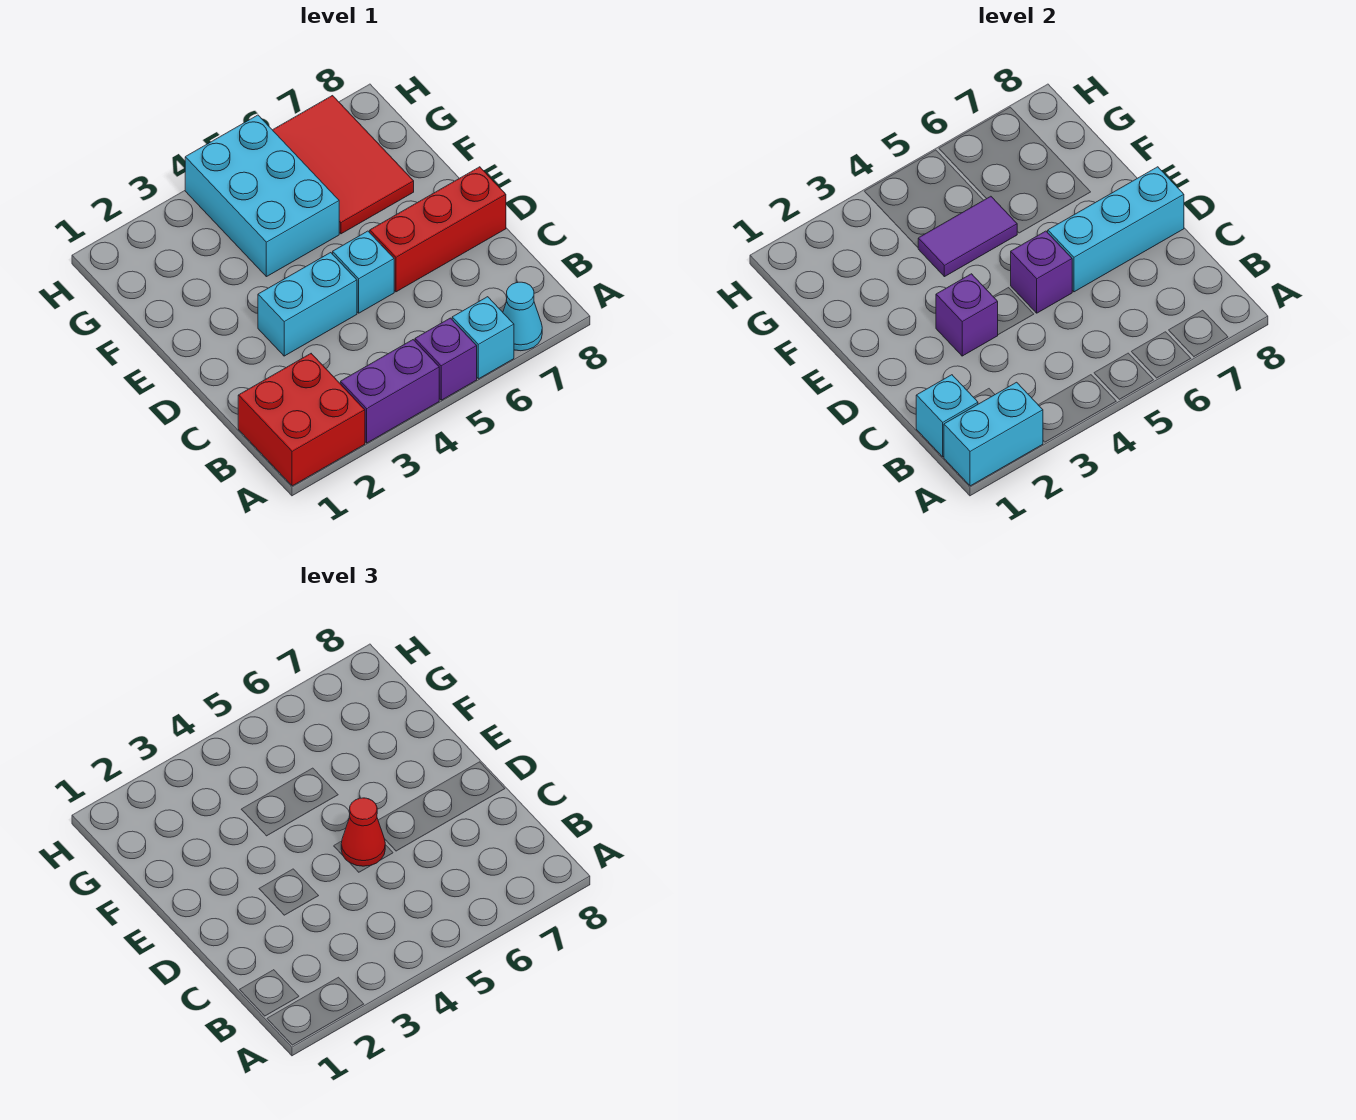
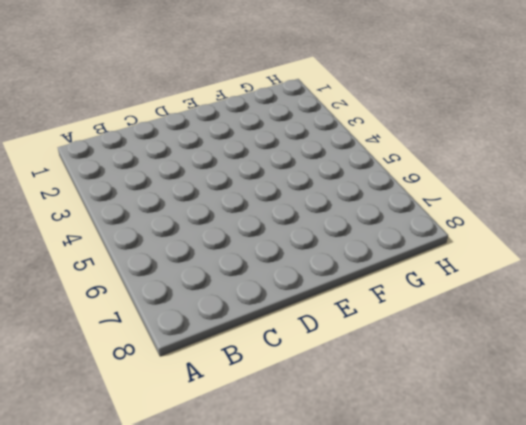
none -> red brick A1:B2 level 1
none -> purple brick A3:A4 level 1
none -> purple brick A5 level 1

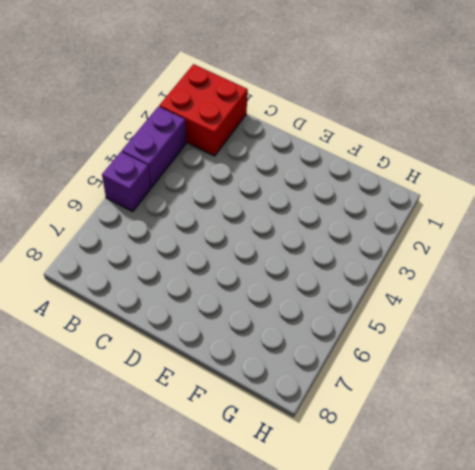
none -> cyan brick A6 level 1
none -> cyan cone A7 level 1
none -> cyan brick D3:D4 level 1

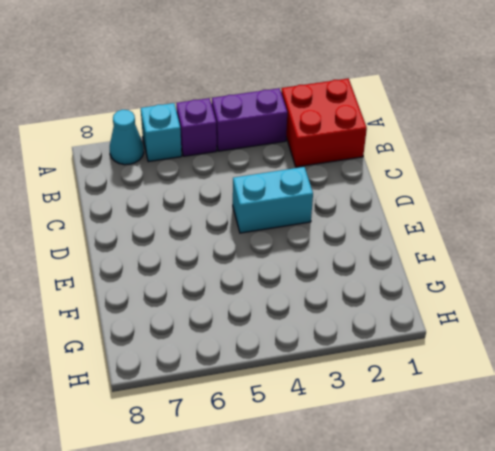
none -> cyan brick D5 level 1
none -> red brick D6:D8 level 1
none -> cyan brick F4:H5 level 1

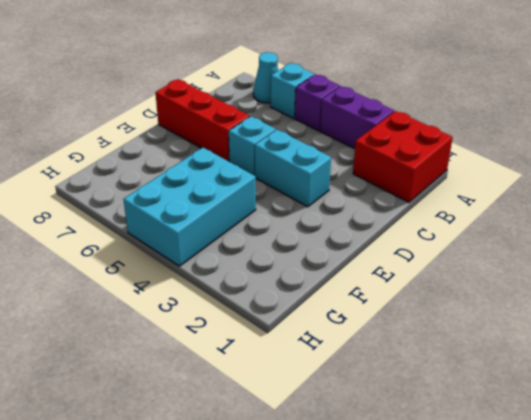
none -> red tile F6:H7 level 1
none -> cyan brick A1:A2 level 2
none -> cyan brick B1 level 2

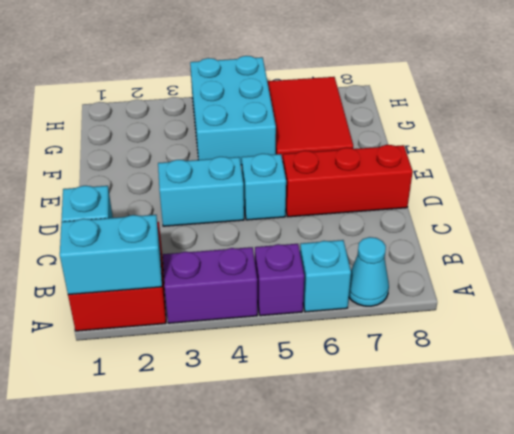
none -> purple brick D3 level 2
none -> purple brick D5 level 2
none -> cyan brick D6:D8 level 2

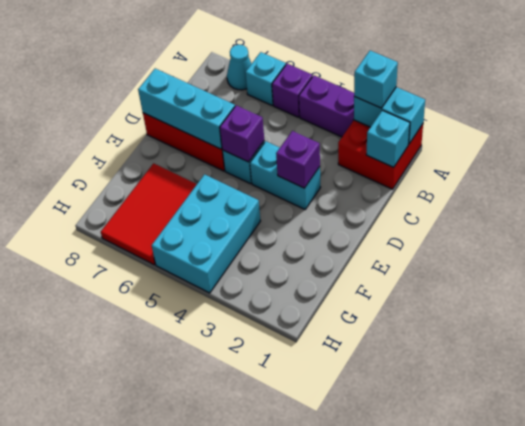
cyan brick A2 level 3 -> none
none -> purple tile F4:F5 level 2
none -> red cone D5 level 3

